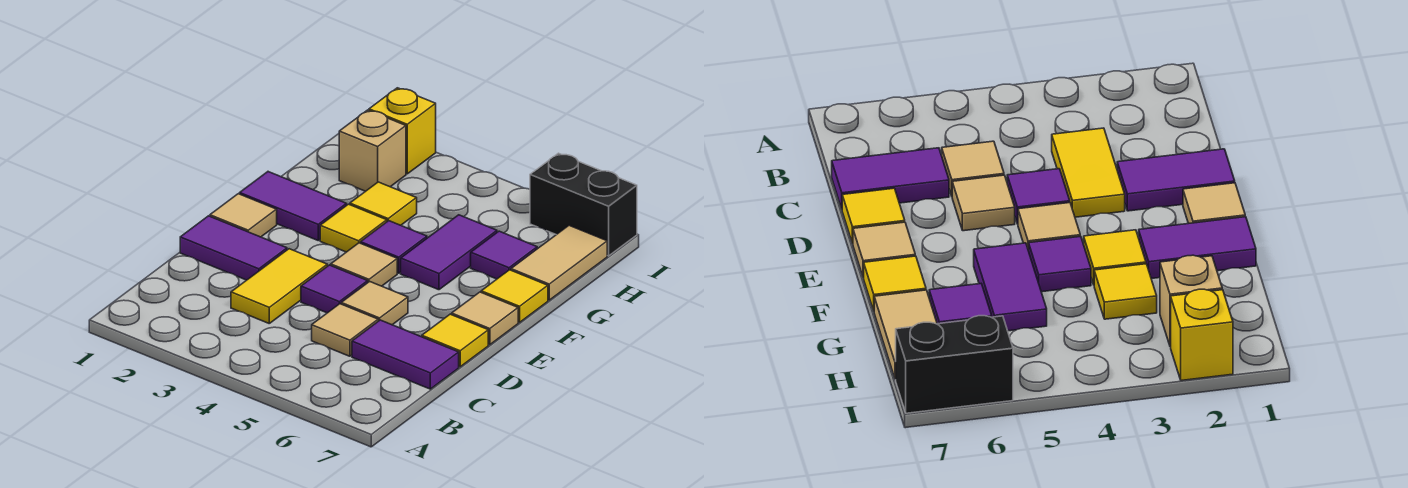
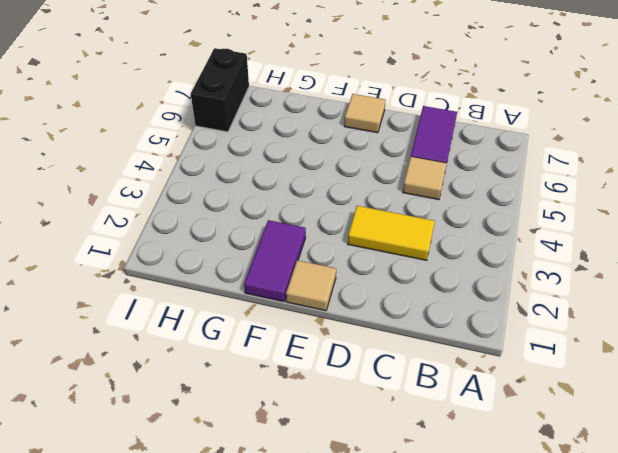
none -> purple tile D1:D2 level 1
none -> purple tile D4 level 1
none -> tan tile D5 level 1

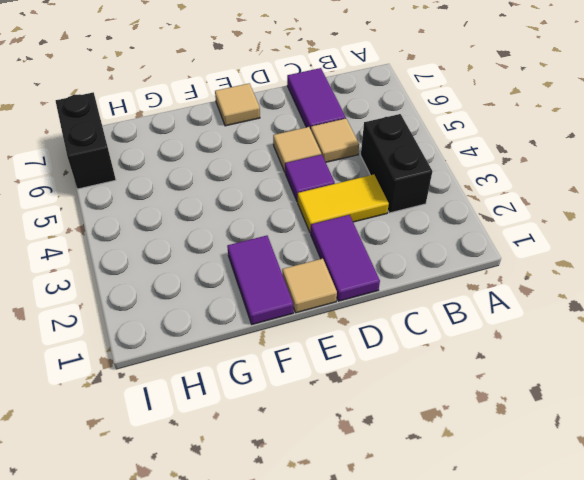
black brick B3:B4 level 1 -> none
none -> yellow tile D7 level 1
none -> tan tile E4 level 1
none -> yellow tile F3 level 1

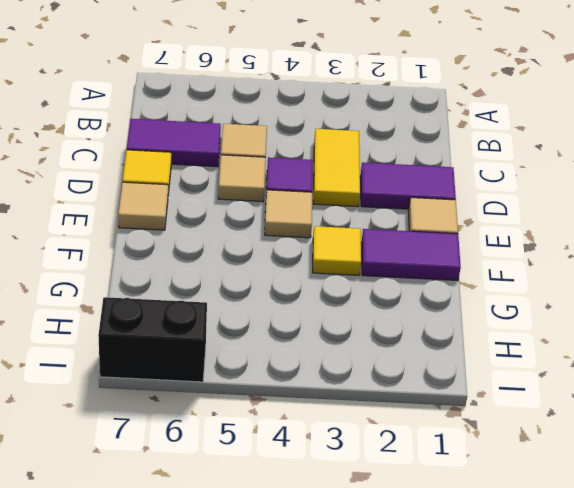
none -> purple tile F4 level 1
none -> purple tile F5:G5 level 1
none -> yellow tile F7 level 1

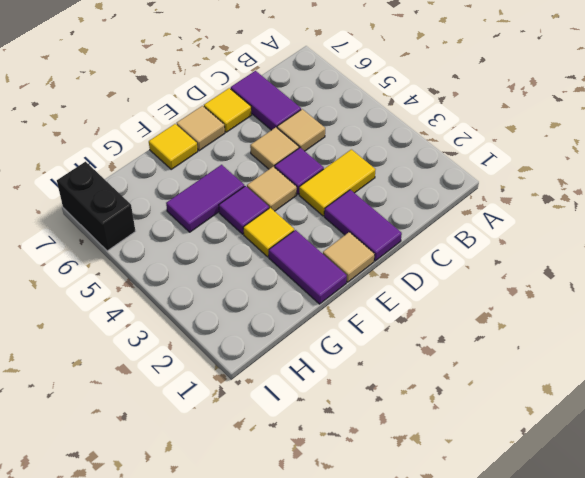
none -> yellow tile G3 level 1
none -> purple tile G6 level 1
none -> tan tile G7:H7 level 1

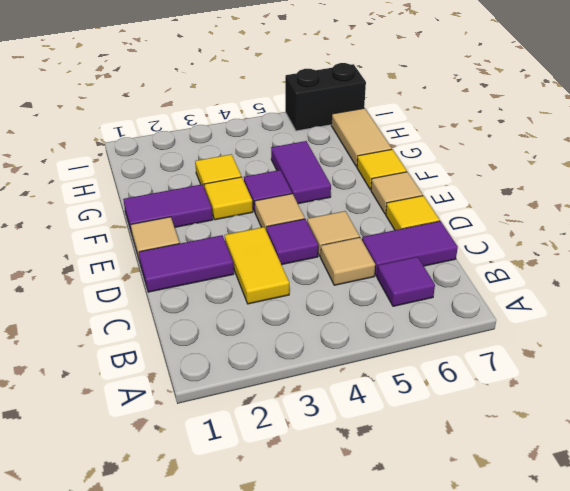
purple tile B6 level 1 -> purple tile G6 level 1
none -> tan brick H2 level 1
none -> yellow brick I2 level 1

